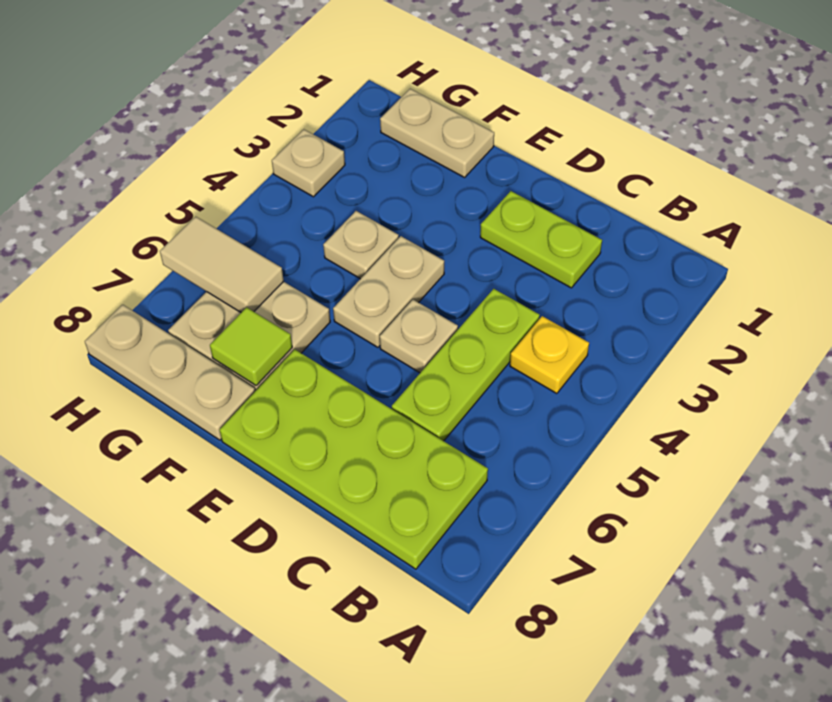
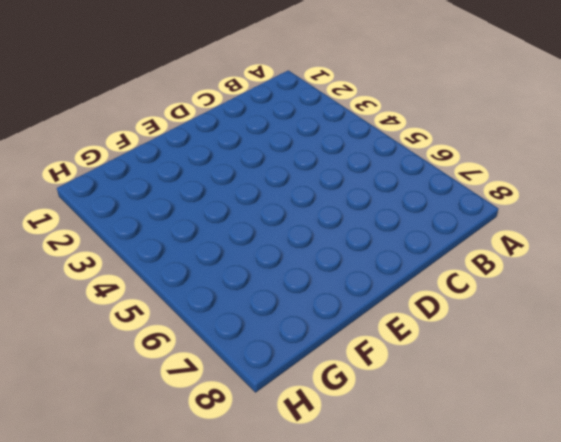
none -> yellow plate B4 level 1
none -> lime plate B7:E8 level 1
none -> lime plate C2:D2 level 1

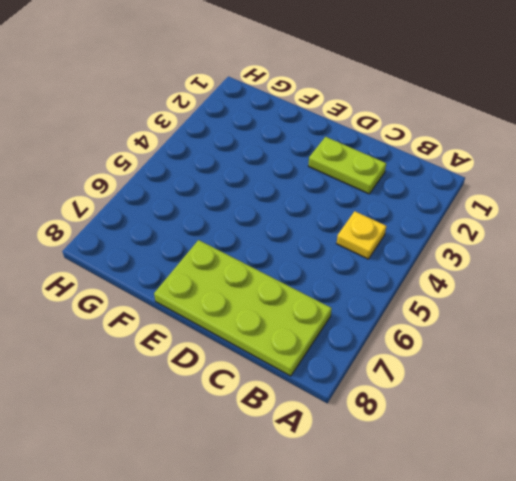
none -> lime plate C4:C6 level 1
none -> tan plate D5 level 1
none -> tan plate E4:E5 level 1

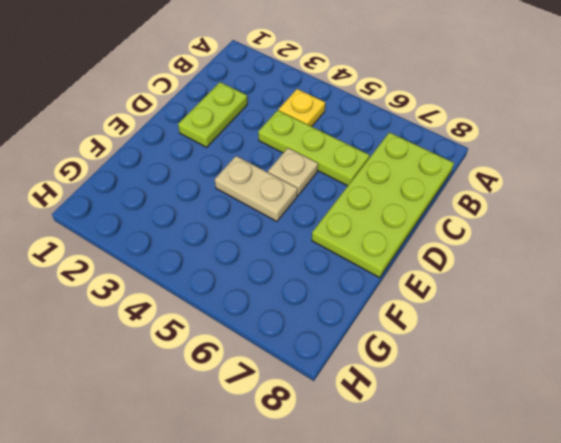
none -> tan plate F1:G1 level 1
none -> tan plate F4 level 1
none -> tan plate F6:G7 level 1

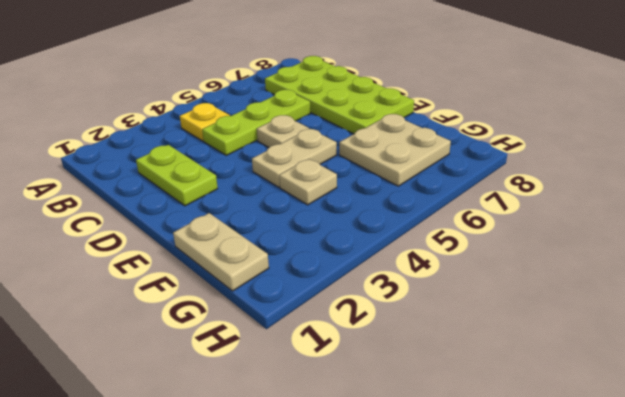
none -> tan plate F8:H8 level 1
none -> tan plate H3 level 1
none -> lime tile F7 level 2

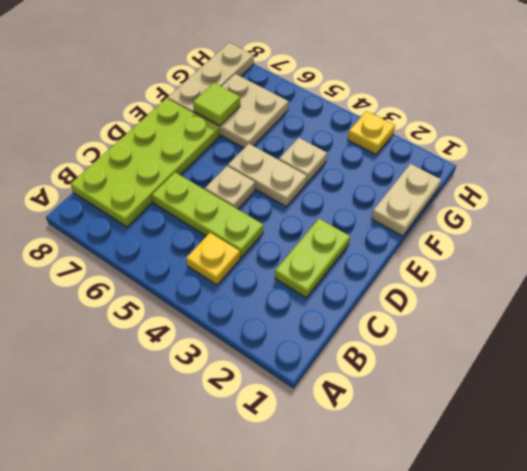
yellow plate H3 level 1 -> tan plate H3 level 1
none -> tan tile G6:H6 level 2

